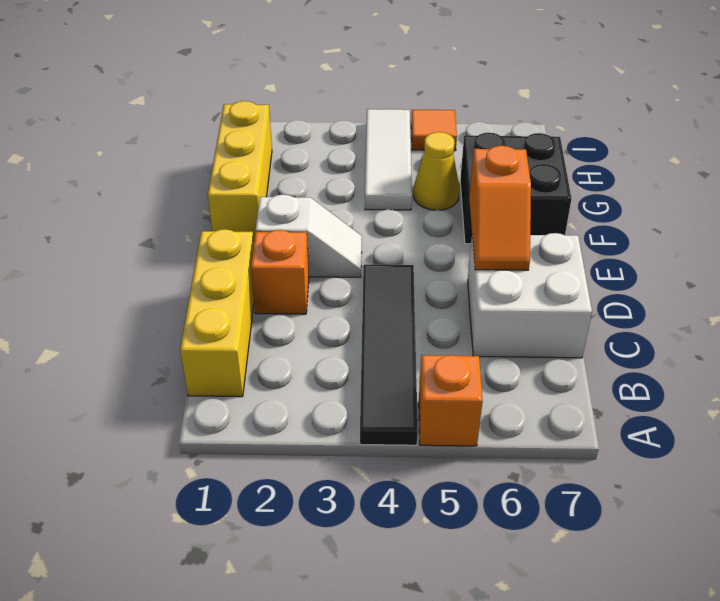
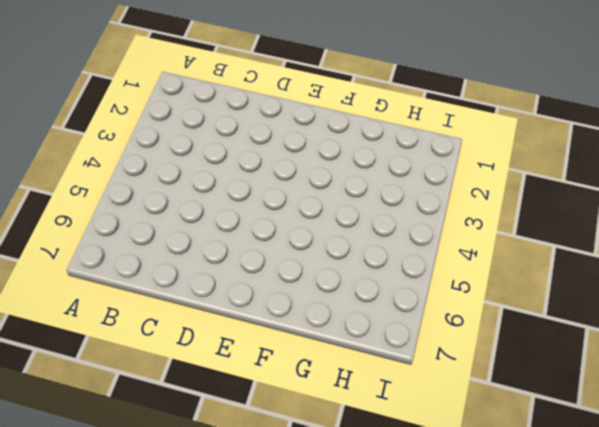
none -> black tile A4:D4 level 1
none -> orange brick A5 level 1
none -> yellow brick B1:D1 level 1

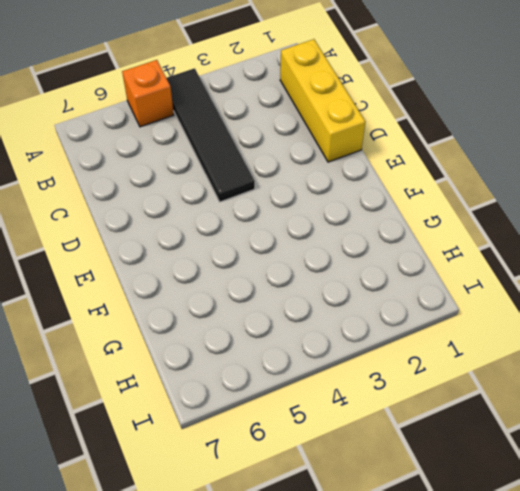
none -> white brick C6:D7 level 1
none -> orange brick D2 level 1
none -> white slope E2:E3 level 1 top 2

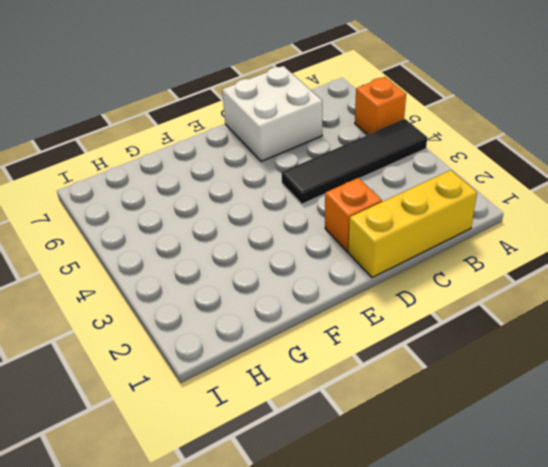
none -> white slope E2:E3 level 1 top 2
none -> yellow brick F1:H1 level 1
none -> black brick F6:G7 level 1

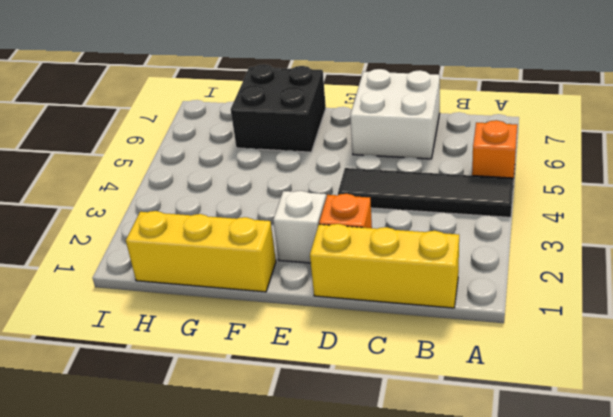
none -> white tile G4:I4 level 1
none -> yellow cone G5 level 1
none -> orange tile I5 level 1

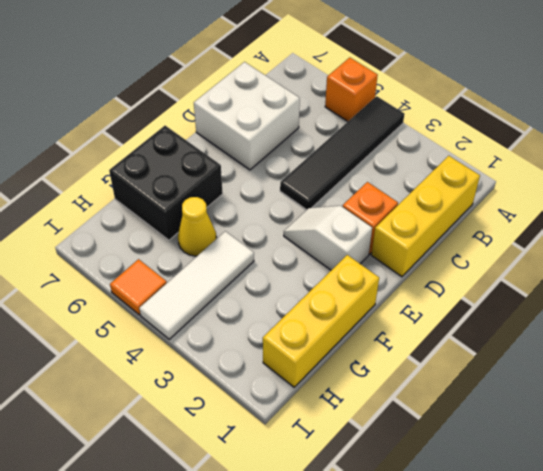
none -> orange slope D6:E6 level 2 top E

